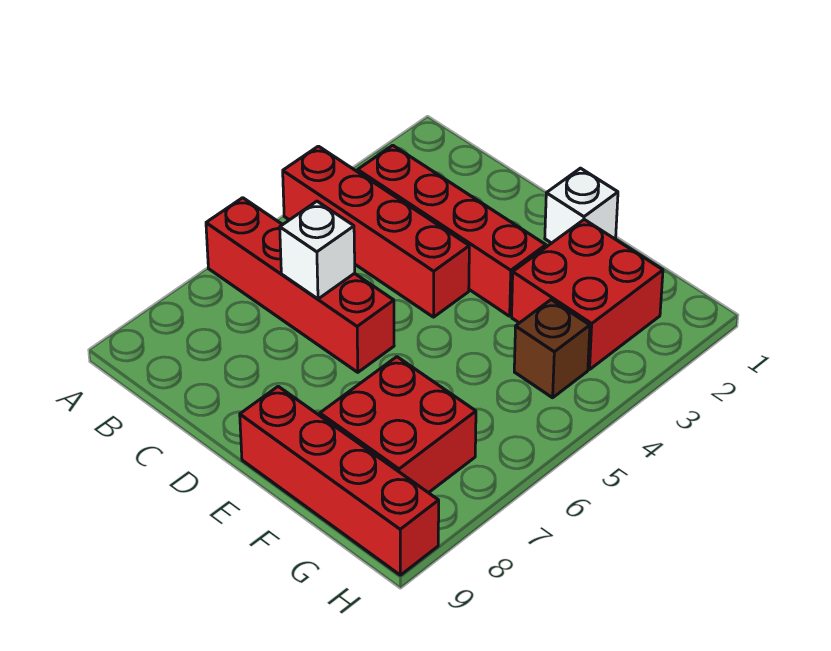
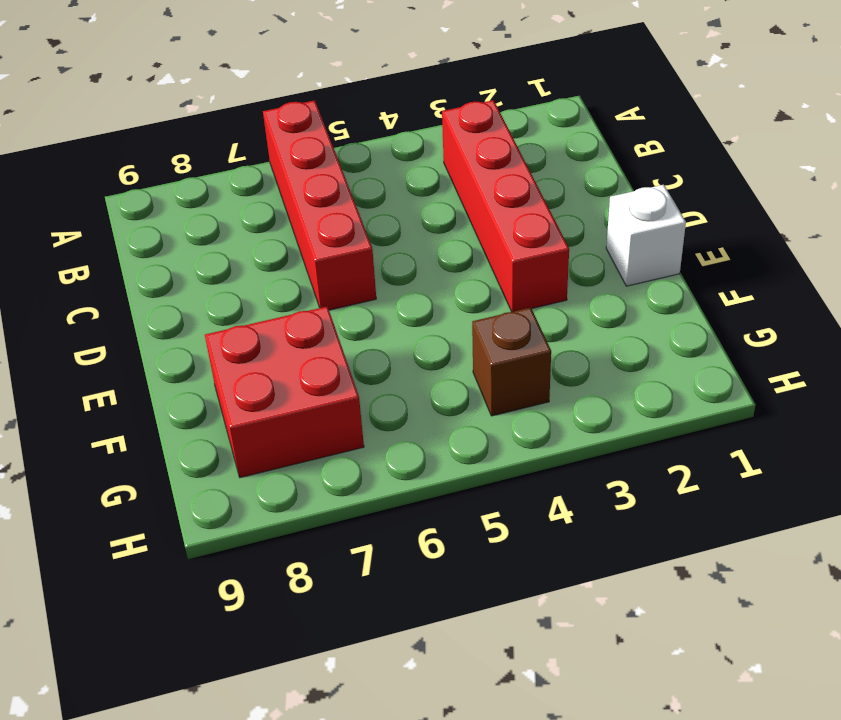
none -> red brick A4:D4 level 1
none -> red brick E9:H9 level 1

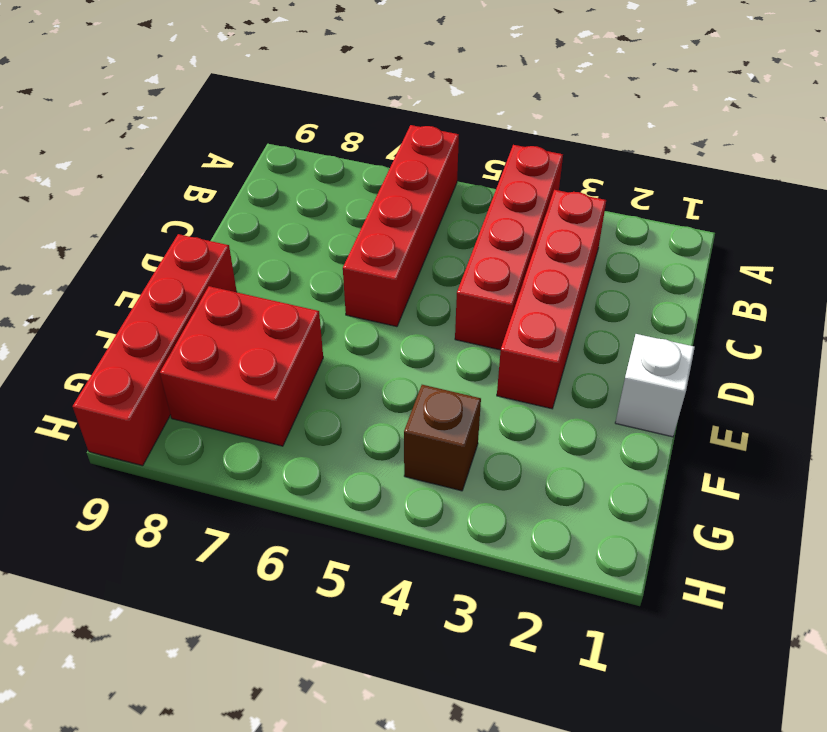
none -> red brick F2:G3 level 1
none -> white brick C6 level 2

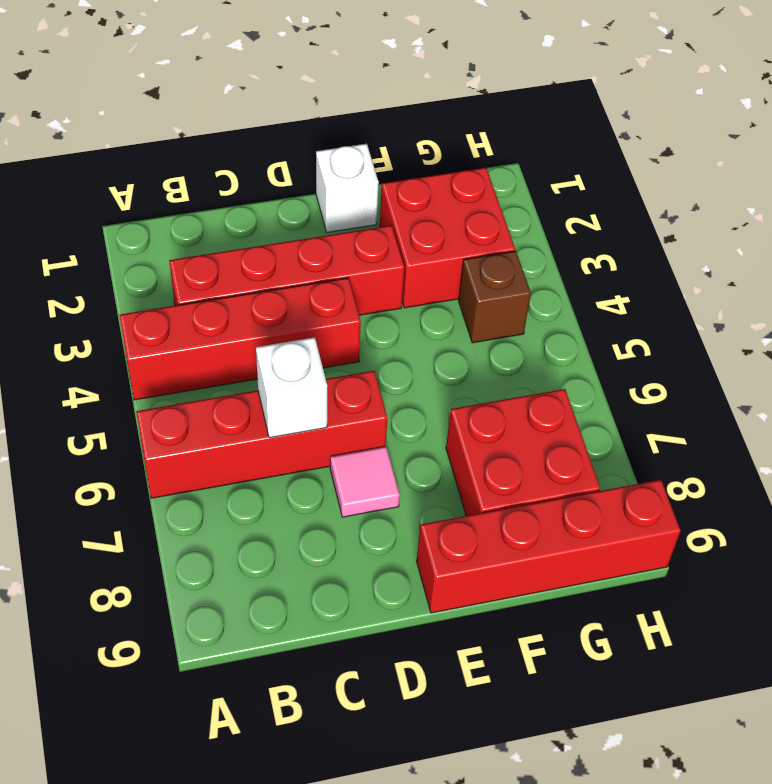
pink tile D7 level 1 -> none

